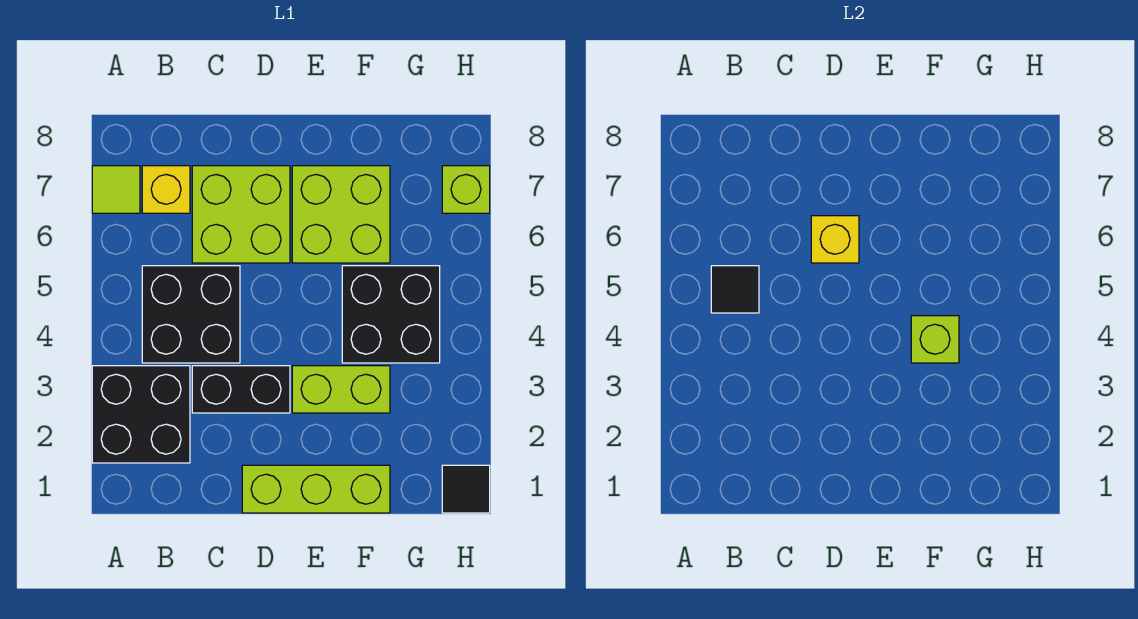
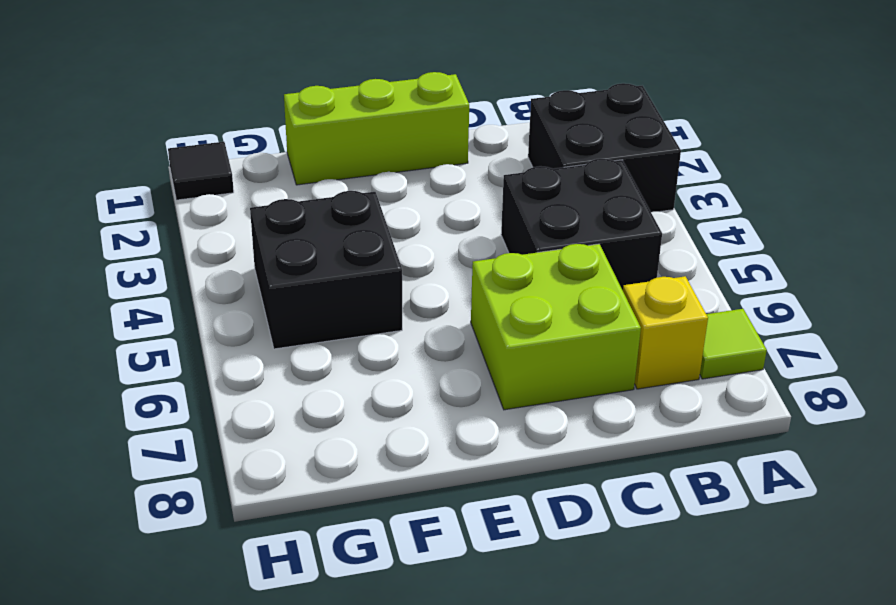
none -> black brick C3:D3 level 1
none -> lime brick E3:F3 level 1
none -> lime brick E6:F7 level 1

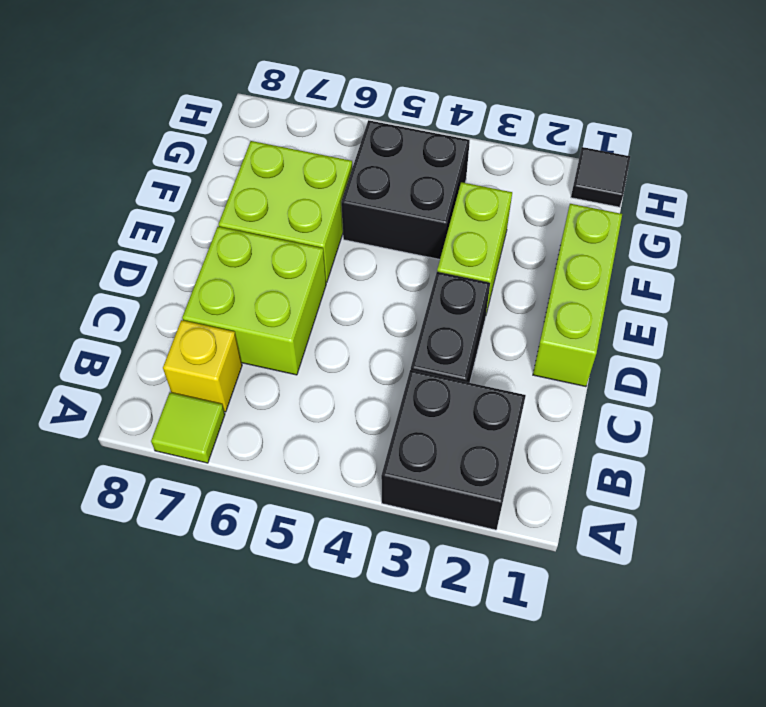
none -> black brick B4:C5 level 1
none -> lime brick H7 level 1
none -> black tile B5 level 2

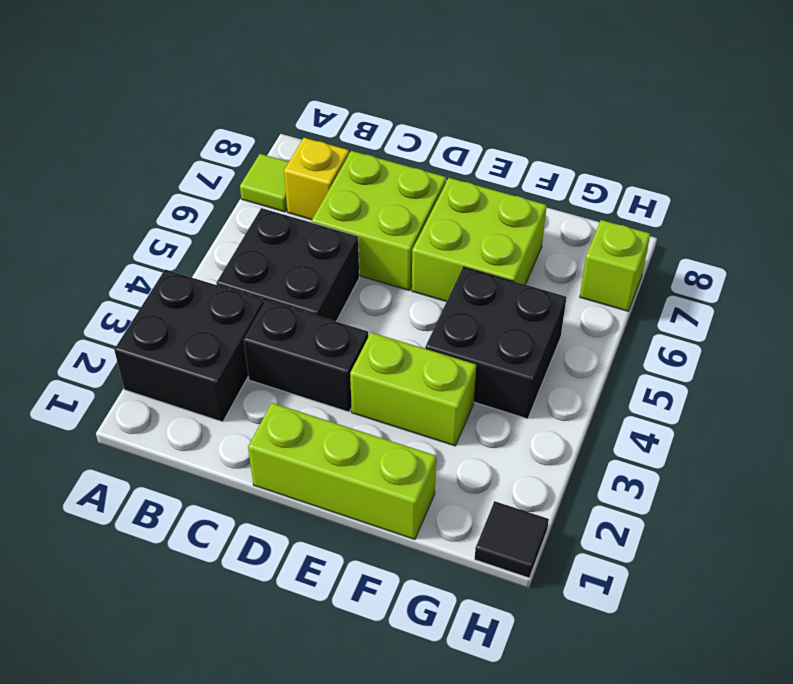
none -> black tile B5 level 2
none -> yellow brick D6 level 2
none -> lime brick F4 level 2

